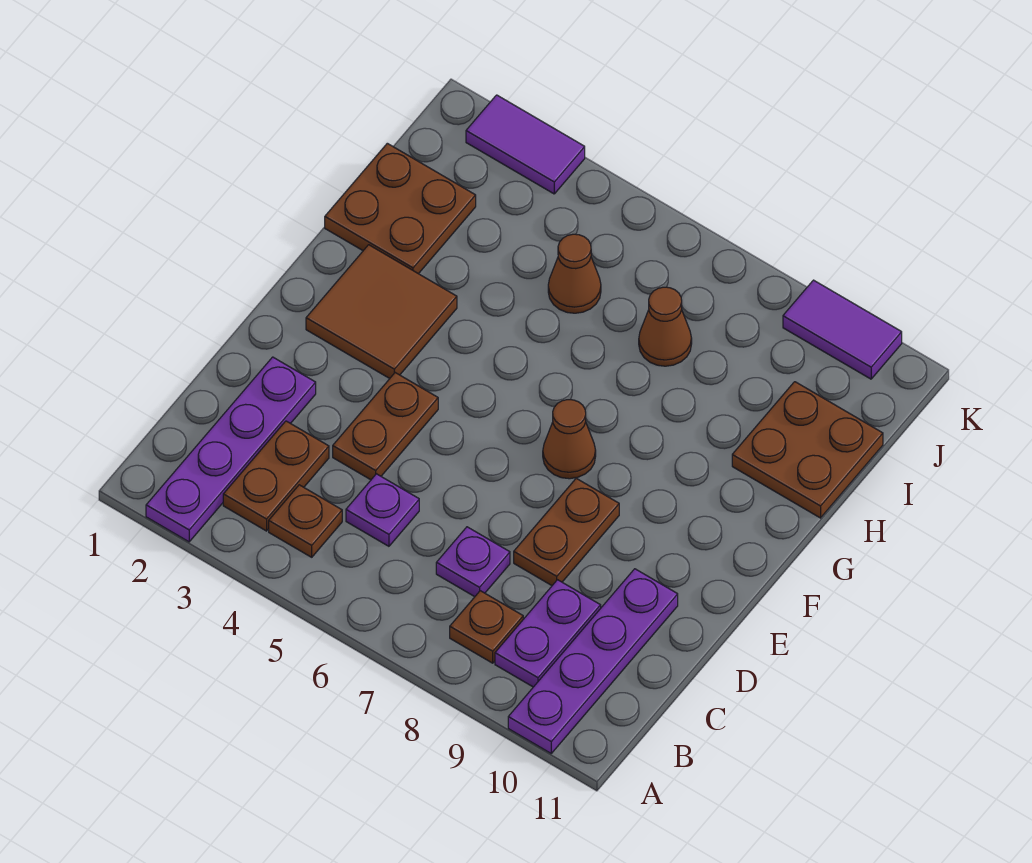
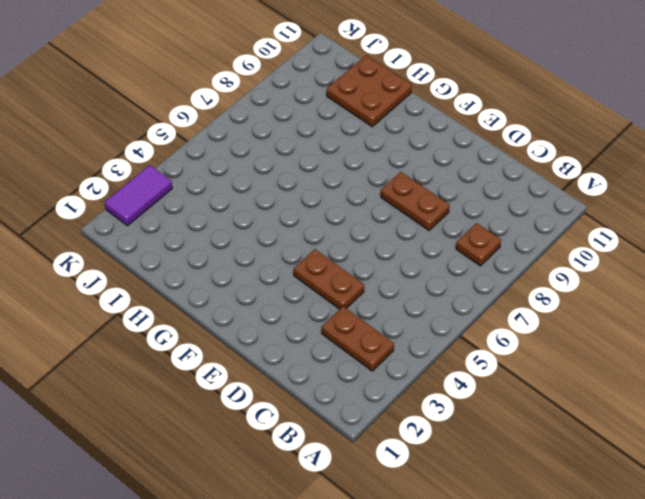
none -> purple plate A2:D2 level 1
none -> purple plate A10:D10 level 1
none -> brown plate B4 level 1

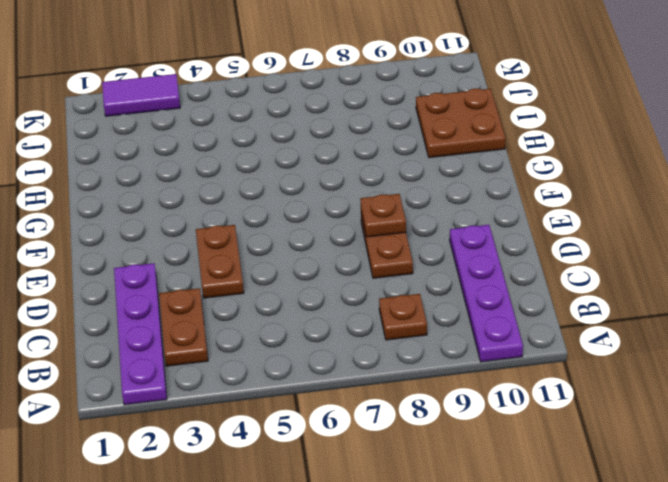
brown plate E8 level 2 -> brown plate B4 level 1
none -> purple plate B9:C9 level 1
none -> purple plate C5 level 1
none -> purple plate C7 level 1

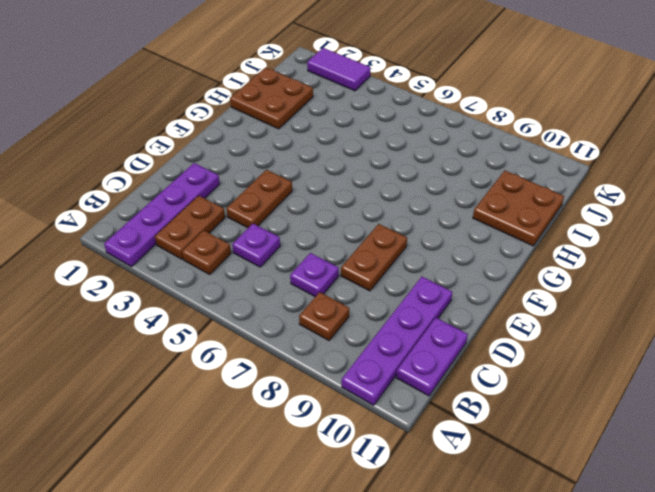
purple plate B11:C11 level 1 -> purple plate B9:C9 level 1
none -> brown tile F2:G3 level 1
none -> brown cone F7 level 1
none -> brown cone I5 level 1

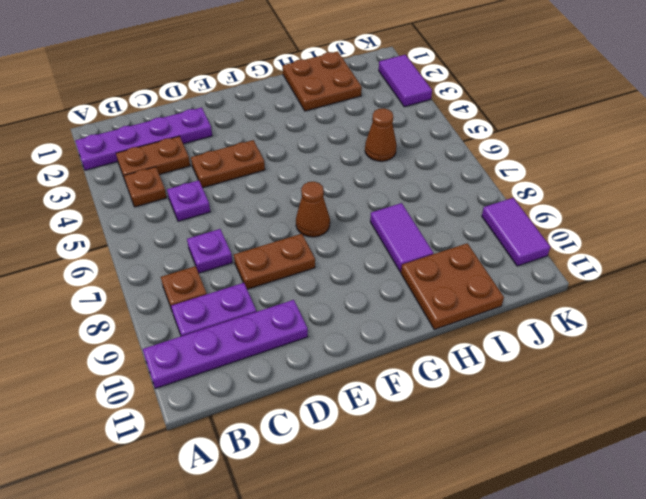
purple tile H8:H9 level 1 -> none
none -> brown tile F2:G3 level 1
none -> brown cone I7 level 1

